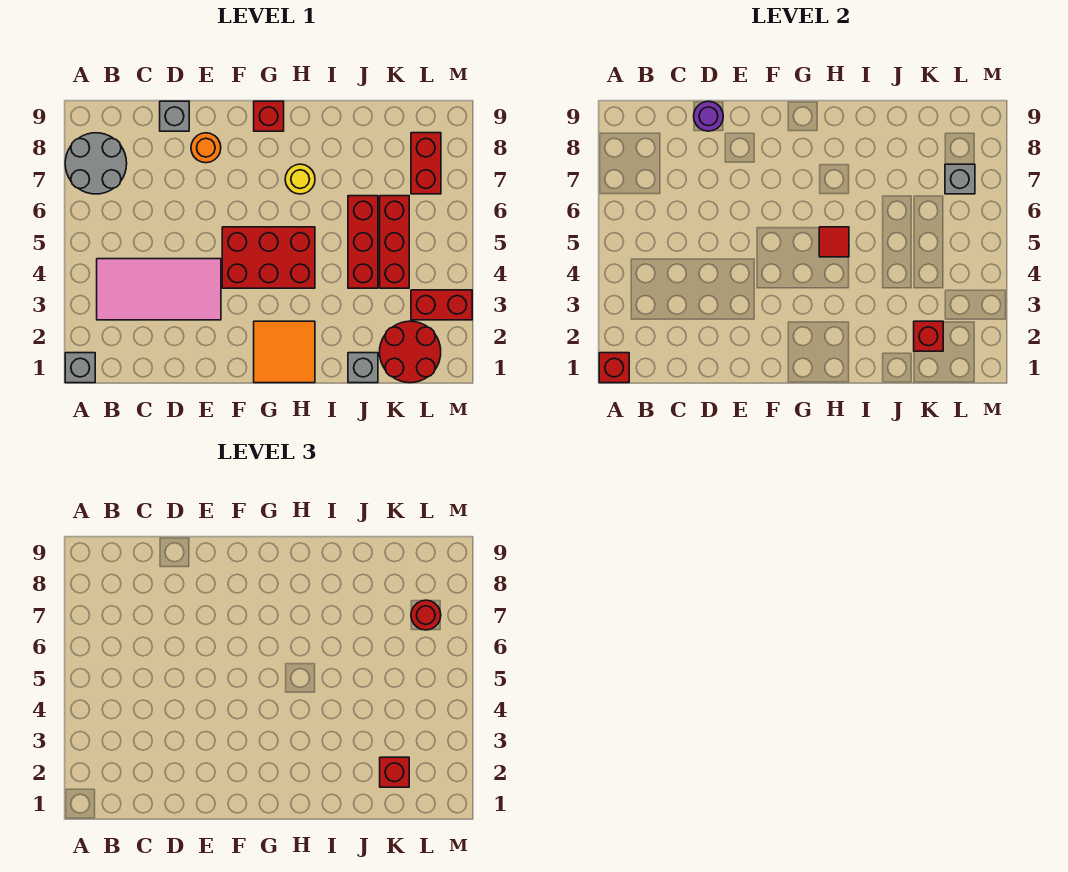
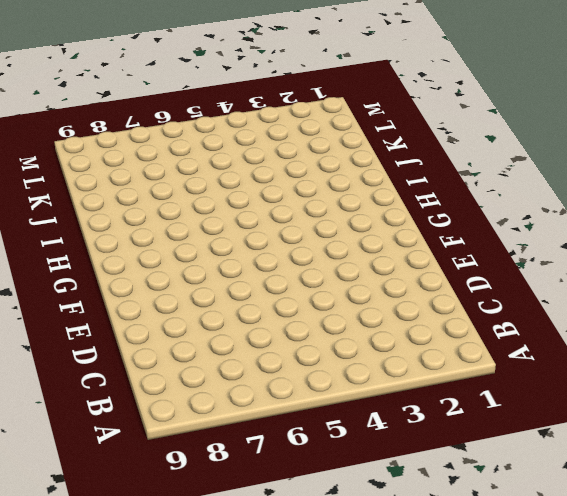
none -> grey brick A1 level 1
none -> grey round brick A7:B8 level 1
none -> pink tile B3:E4 level 1

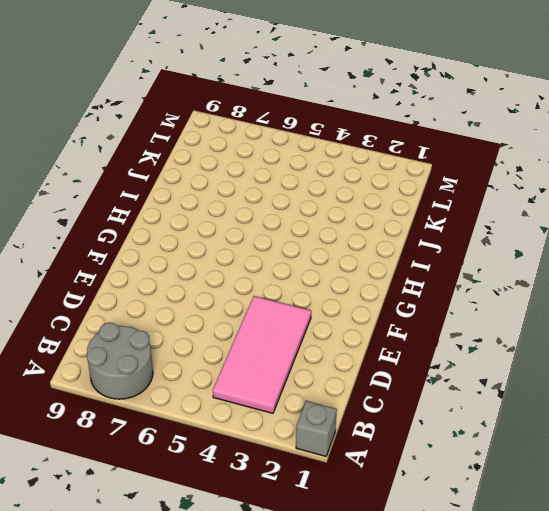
none -> grey brick D9 level 1
none -> orange round brick E8 level 1
none -> red brick F4:H5 level 1

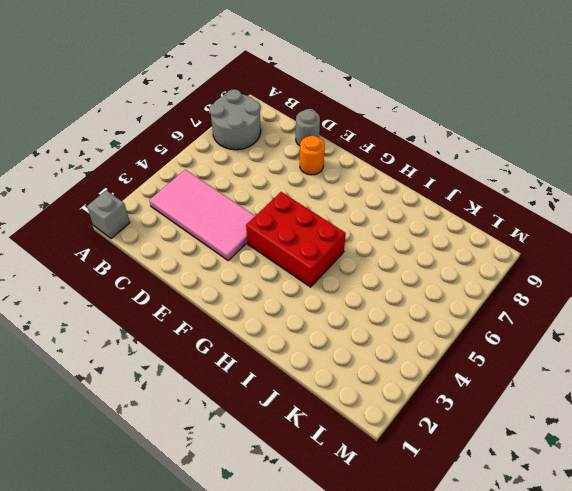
grey round brick D9 level 1 -> grey brick D9 level 1
none -> orange tile G1:H2 level 1
none -> red brick G9 level 1
none -> yellow round brick H7 level 1

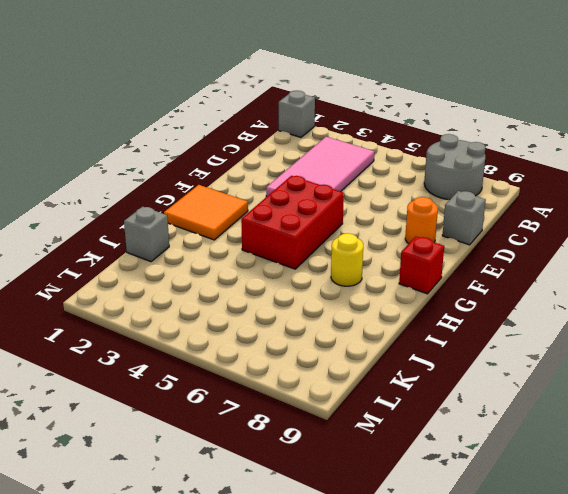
none -> red brick J4:J6 level 1
none -> red round brick K1:L2 level 1
none -> red brick K4:K6 level 1

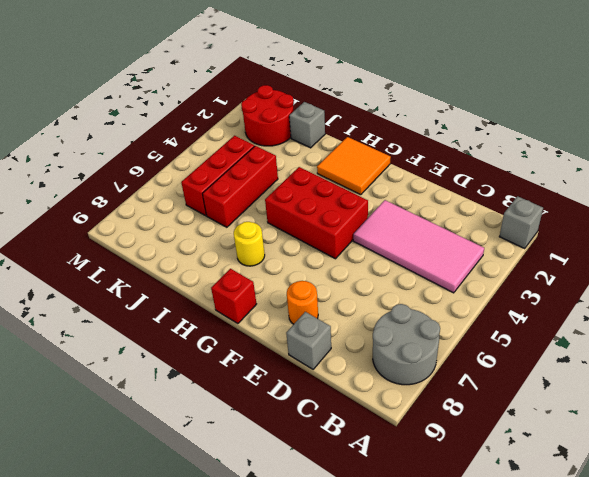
none -> red brick L3:M3 level 1
none -> red brick L7:L8 level 1
none -> red brick A1 level 2

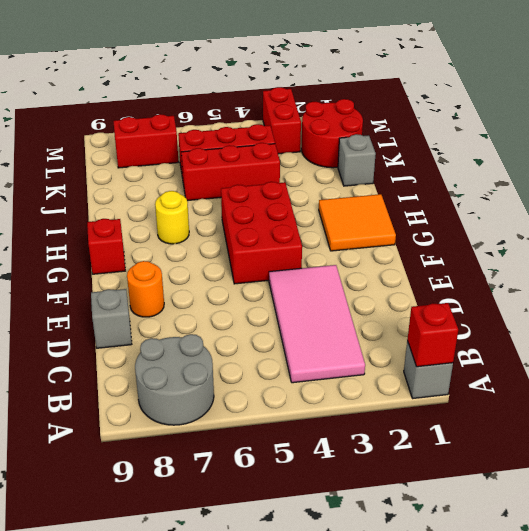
none -> purple round brick D9 level 2
none -> red tile H5 level 2
none -> red brick K2 level 2

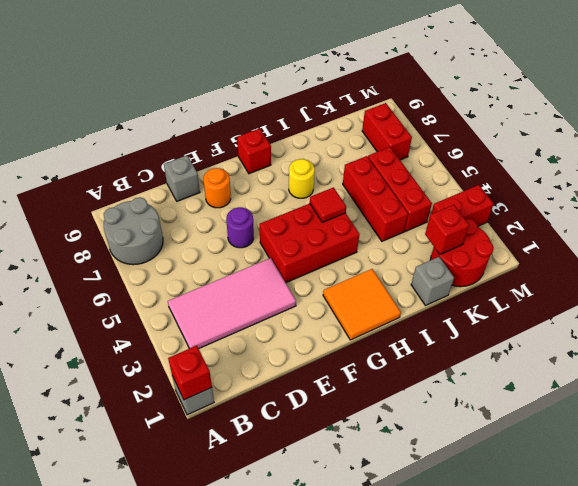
purple round brick E6 level 1 -> purple round brick D9 level 2
none -> grey brick L7 level 2
none -> red brick K2 level 3
none -> red round brick L7 level 3

